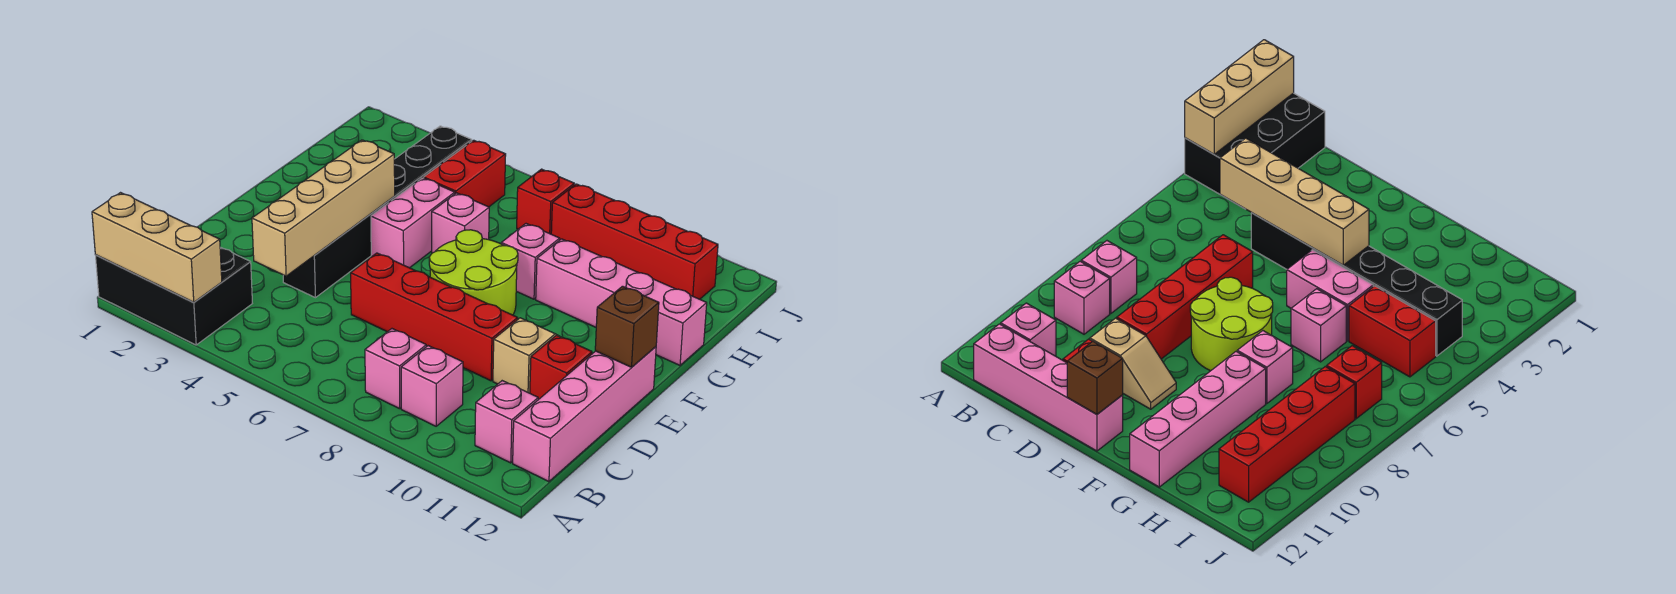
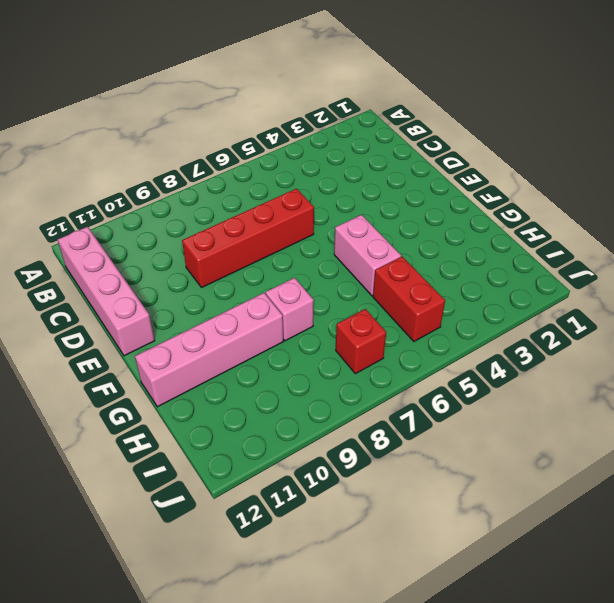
none -> black brick A1:B3 level 1
none -> pink brick B8 level 1
none -> pink brick B9 level 1

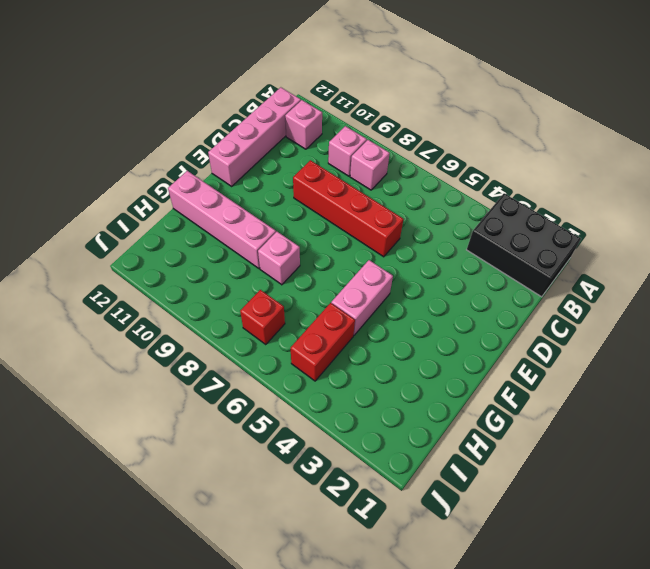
none -> black brick D4:I4 level 1
none -> tan slope D10:E10 level 1 top D
none -> red brick D11 level 1

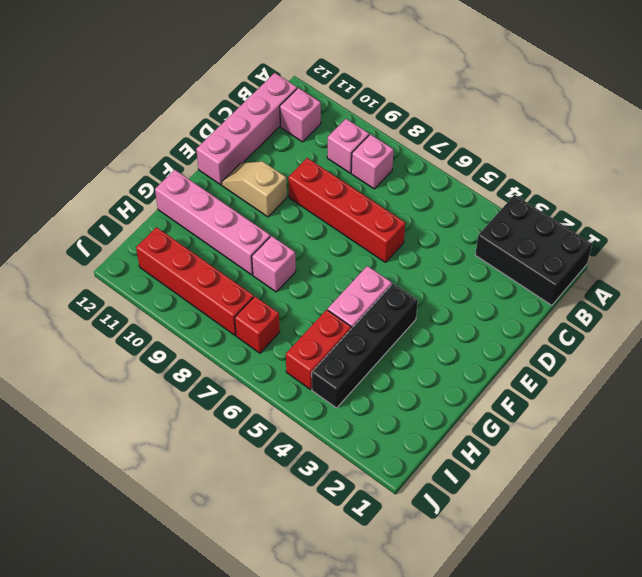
tan slope E10:E11 level 1 top 10 -> tan slope D10:E10 level 1 top D
black brick F4:I4 level 1 -> black brick D4:I4 level 1
none -> red brick D11 level 1
none -> lime round brick E7:F8 level 1
none -> pink brick G6 level 1

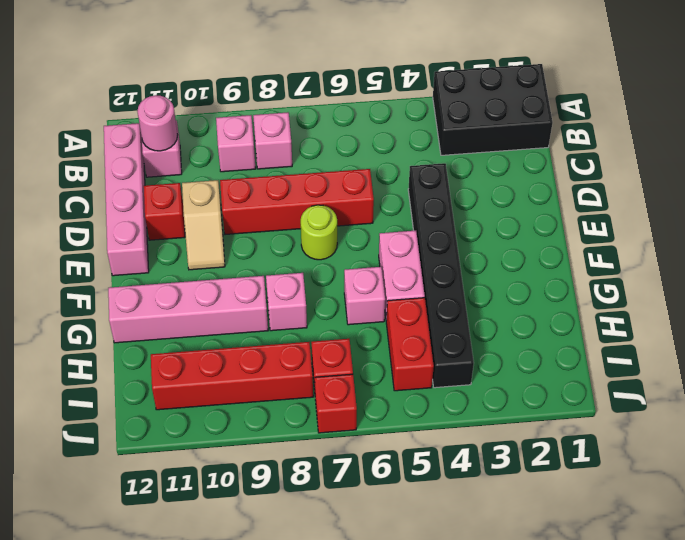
pink round brick B11 level 2 -> none
lime round brick E7 level 1 -> lime round brick E7:F8 level 1
red brick J7 level 1 -> none
none -> tan brick A1:A3 level 2
none -> tan brick C4:F4 level 2
none -> brown brick E12 level 2

